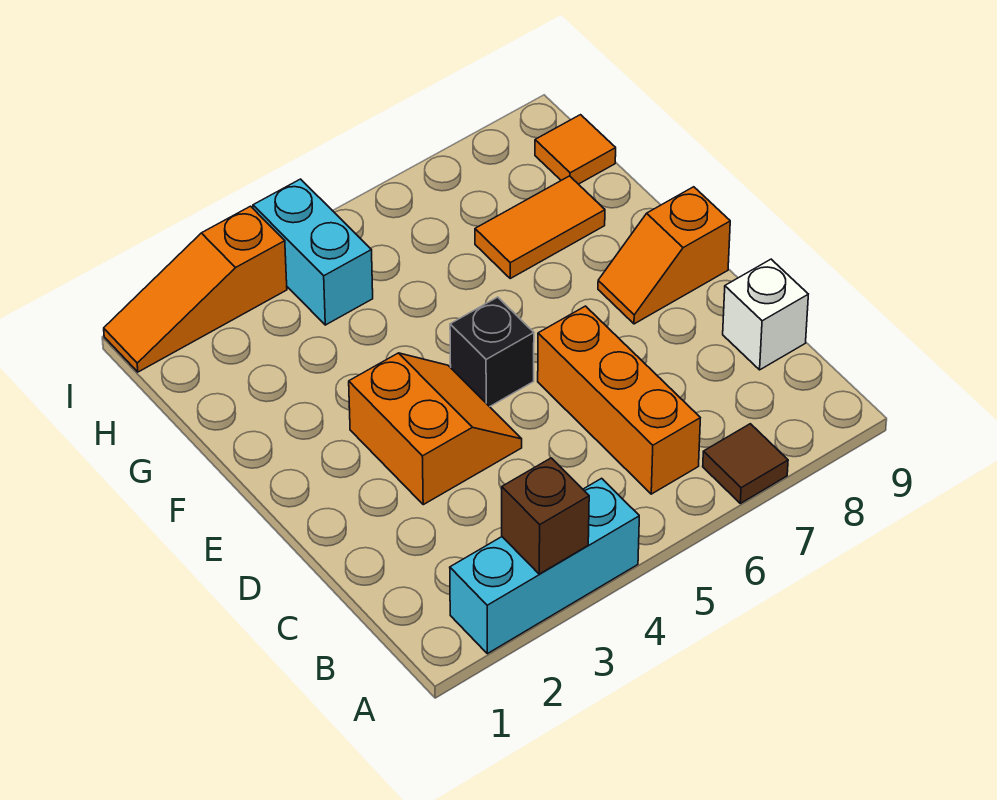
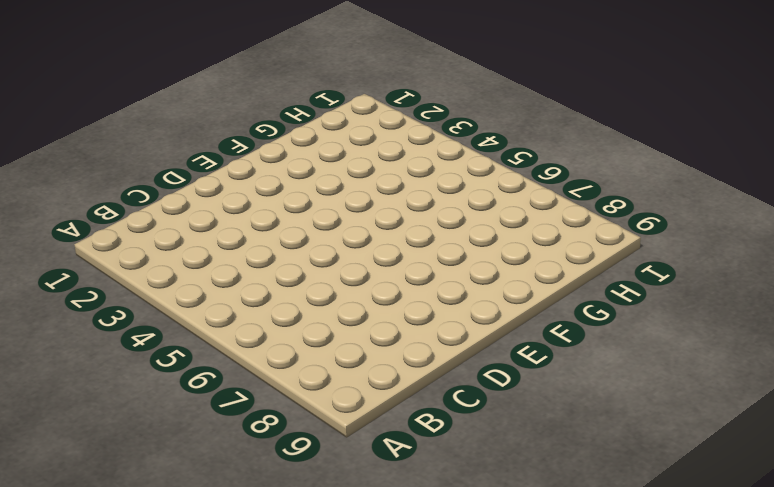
none -> cyan brick A2:A4 level 1
none -> brown tile A7 level 1
none -> orange brick B6:D6 level 1

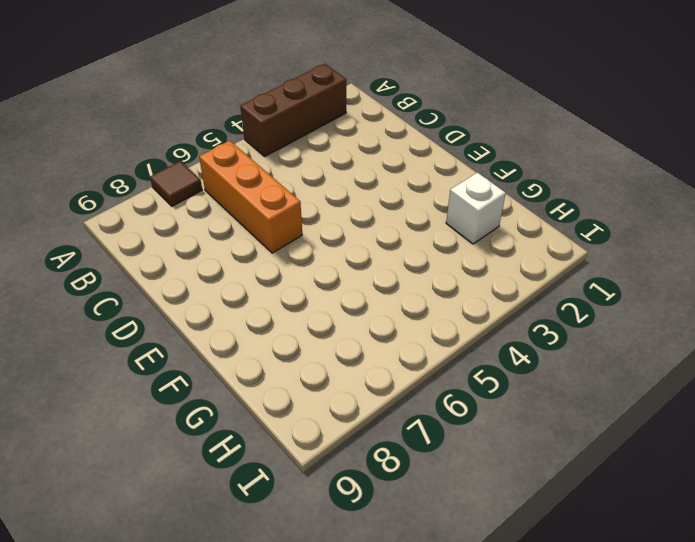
brown brick A2:A4 level 1 -> cyan brick A2:A4 level 1
white brick G2 level 1 -> white brick C9 level 1
none -> orange slope D3:E4 level 1 top 3
none -> black brick E5 level 1
none -> orange slope E8:E9 level 1 top 9

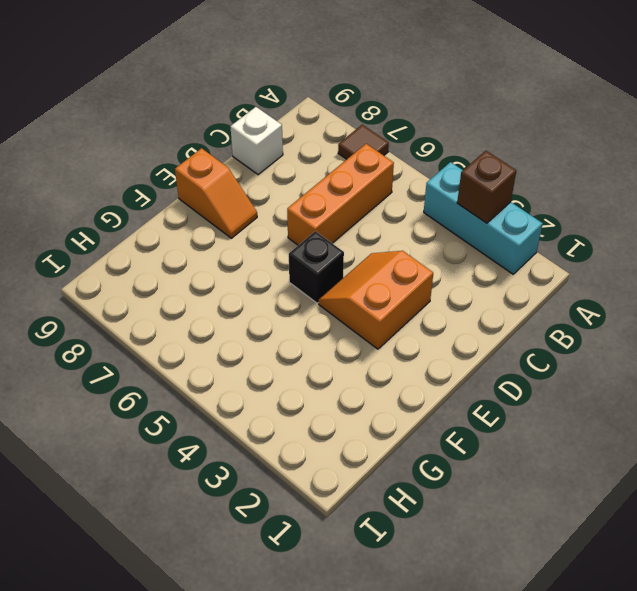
none -> orange tile G7:G8 level 1
none -> cyan brick H4:I4 level 1
none -> orange tile H9 level 1

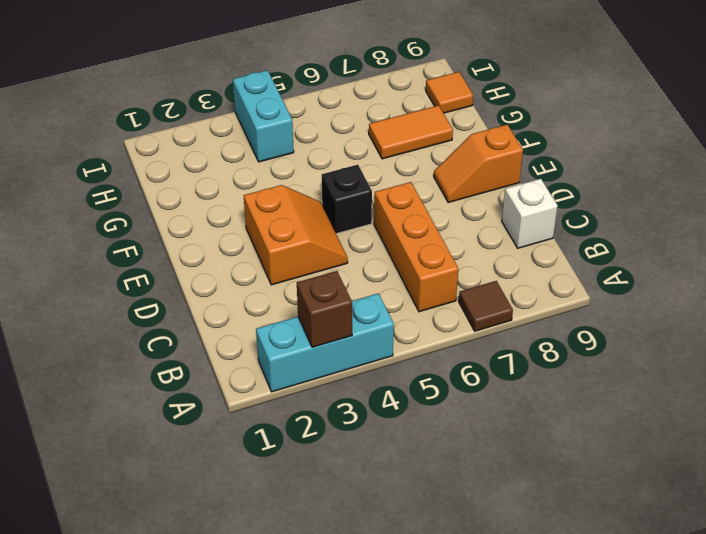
none -> orange slope I1:I3 level 1 top 3

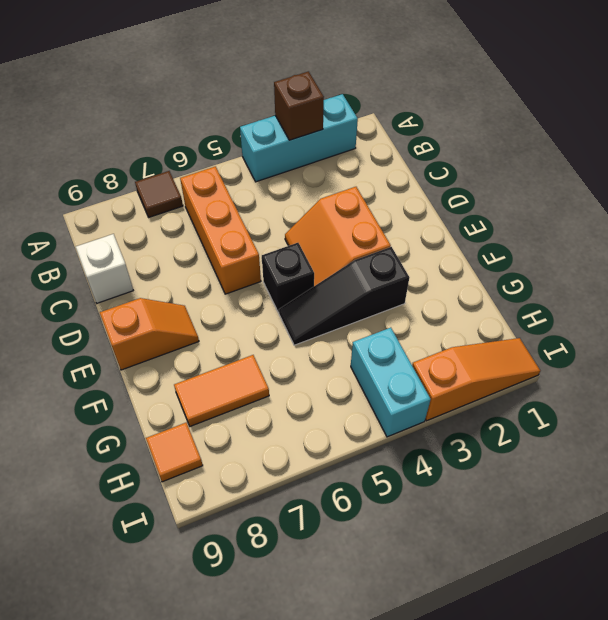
black slope F3:F5 level 1 top 3 -> none

